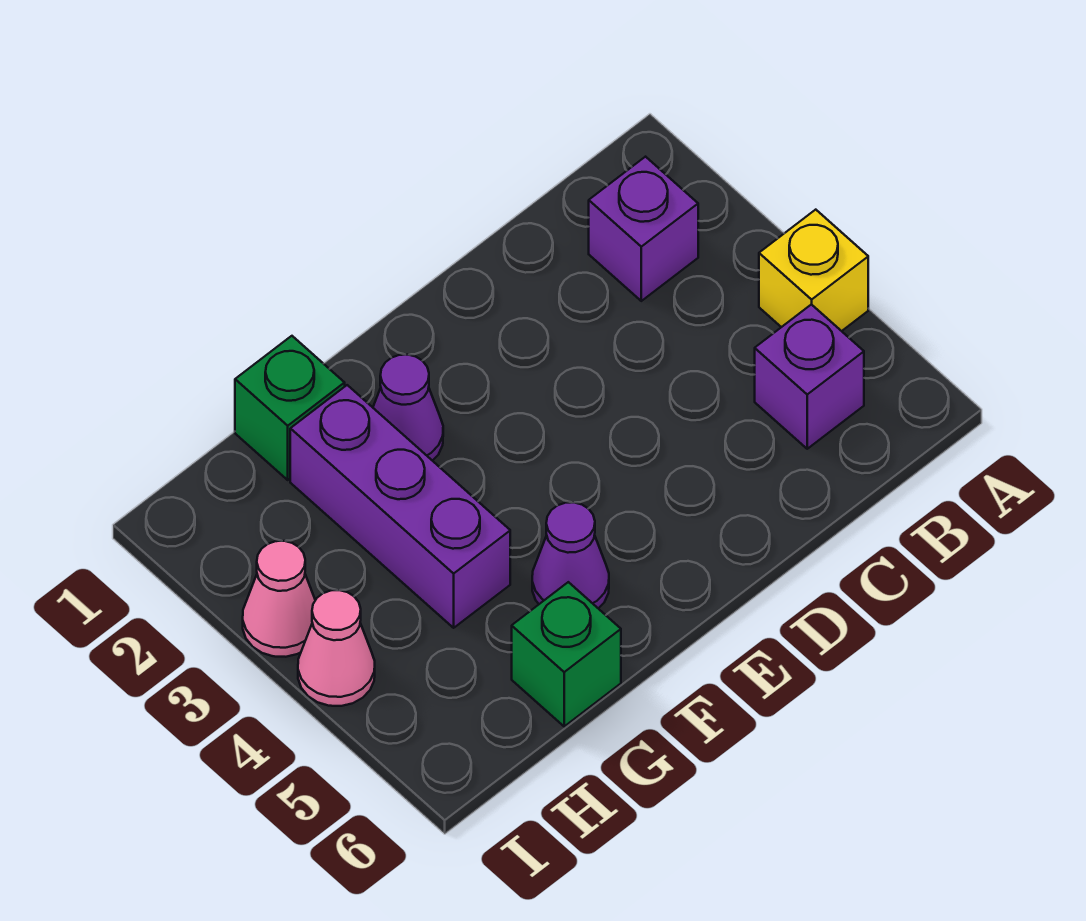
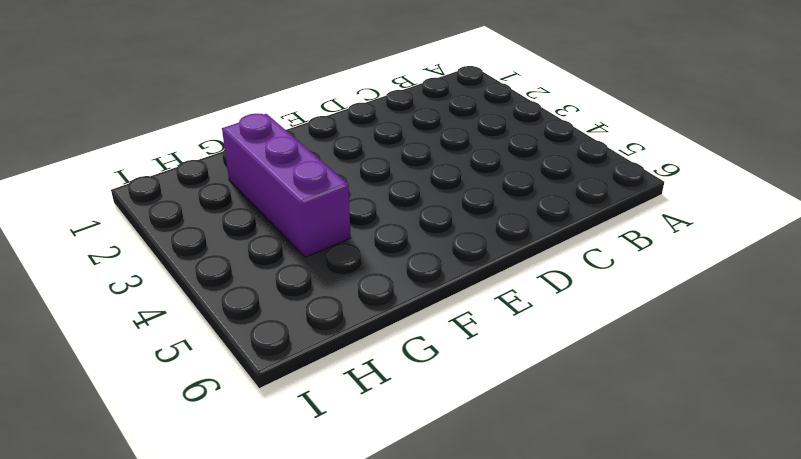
none -> yellow brick A4 level 1
none -> purple brick B2 level 1

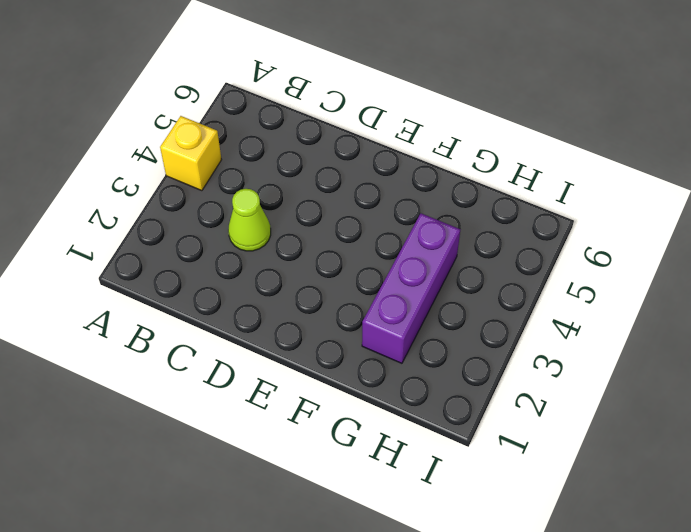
lime cone C3 level 1 -> none
none -> purple brick B2 level 1
none -> purple brick B5 level 1

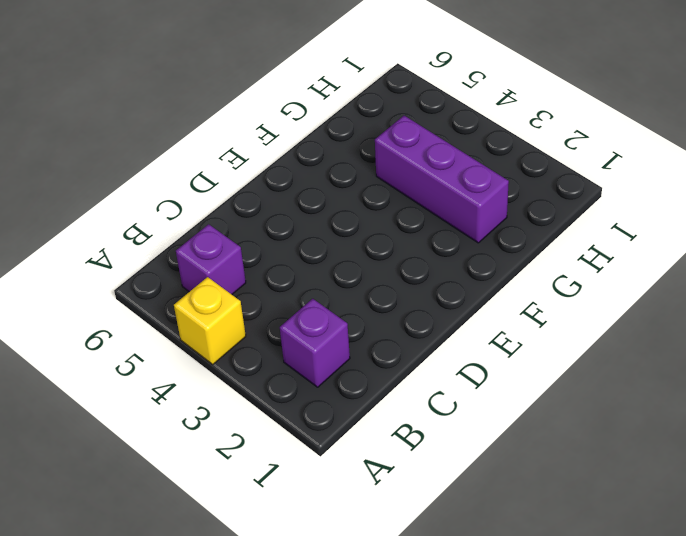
none -> purple cone F2 level 1
none -> purple cone F5 level 1

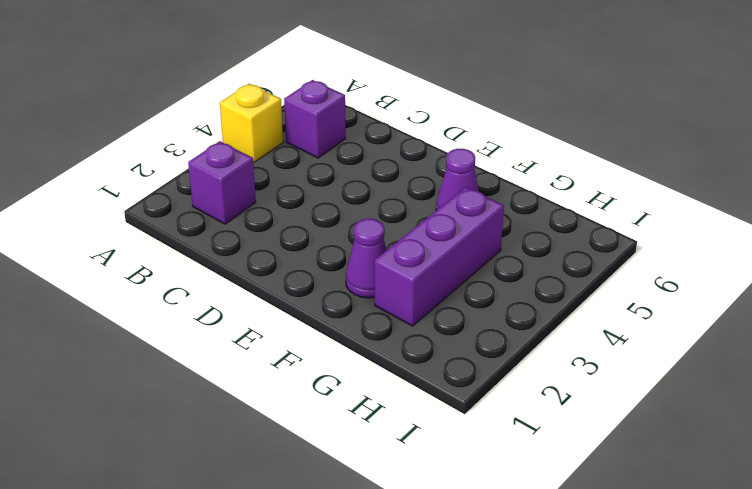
none -> green brick G1 level 1
none -> green brick G6 level 1

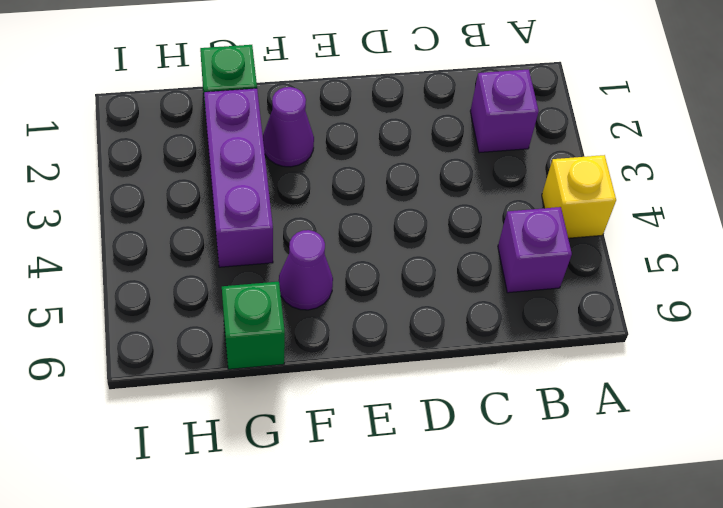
none -> pink cone I3 level 1
none -> pink cone I4 level 1

